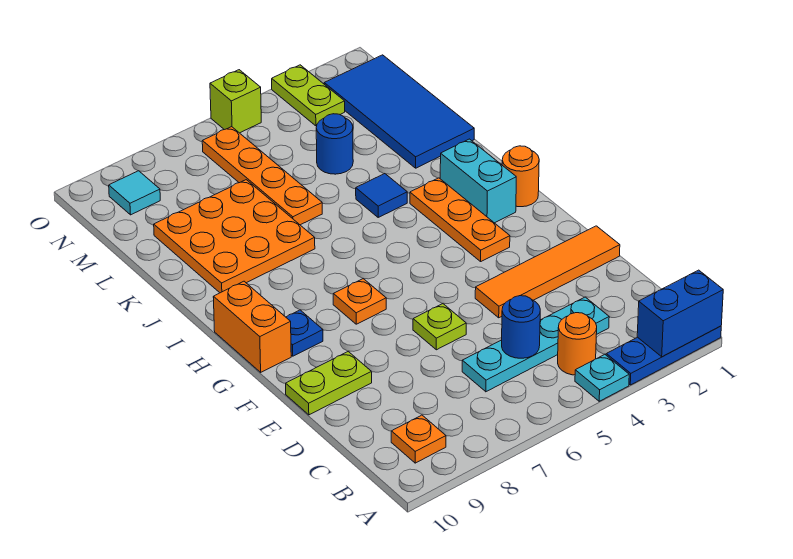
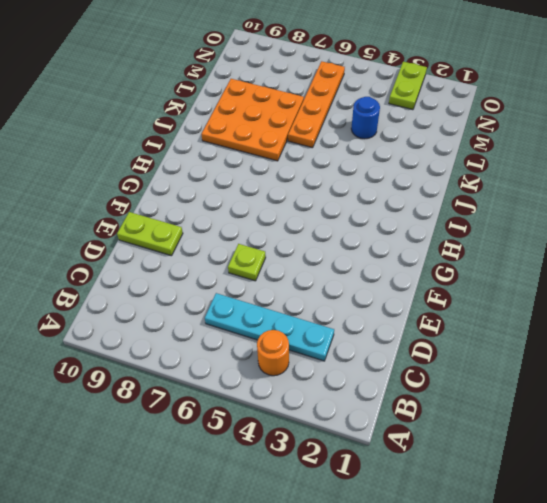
none -> blue plate A1:A3 level 1
none -> cyan plate A4 level 1
none -> orange plate B9 level 1

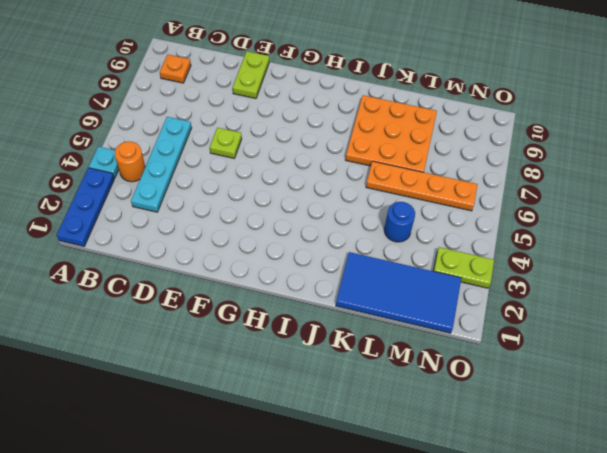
none -> orange tile E1:E4 level 1
none -> orange plate G3:I3 level 1
none -> orange plate G7 level 1

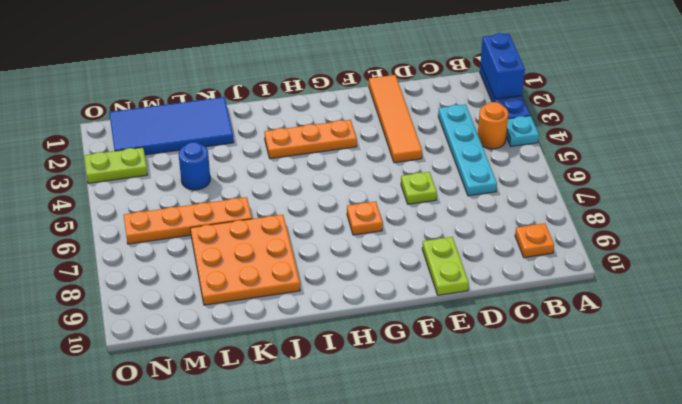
none -> blue plate G9 level 1
none -> orange brick G10:H10 level 1
none -> orange round brick H1 level 1

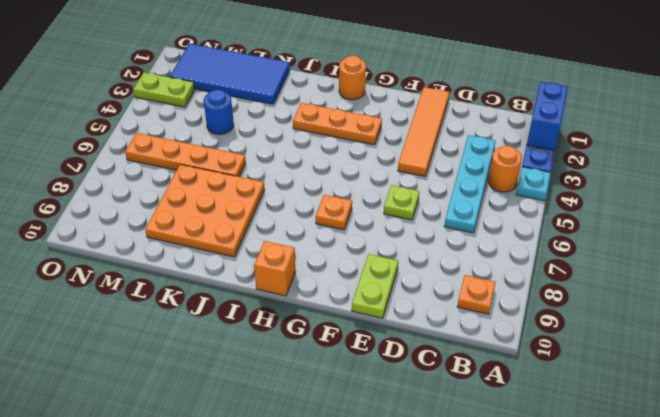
orange brick H10 level 1 -> orange brick G10:H10 level 1
none -> blue plate G9 level 1
none -> cyan brick H2:I2 level 1
none -> blue tile J4 level 1

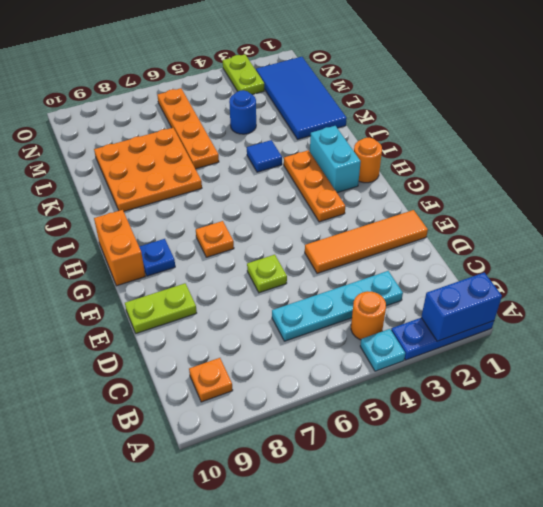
none -> cyan tile N9 level 1
none -> lime brick O5 level 1
none -> blue round brick C5 level 2

